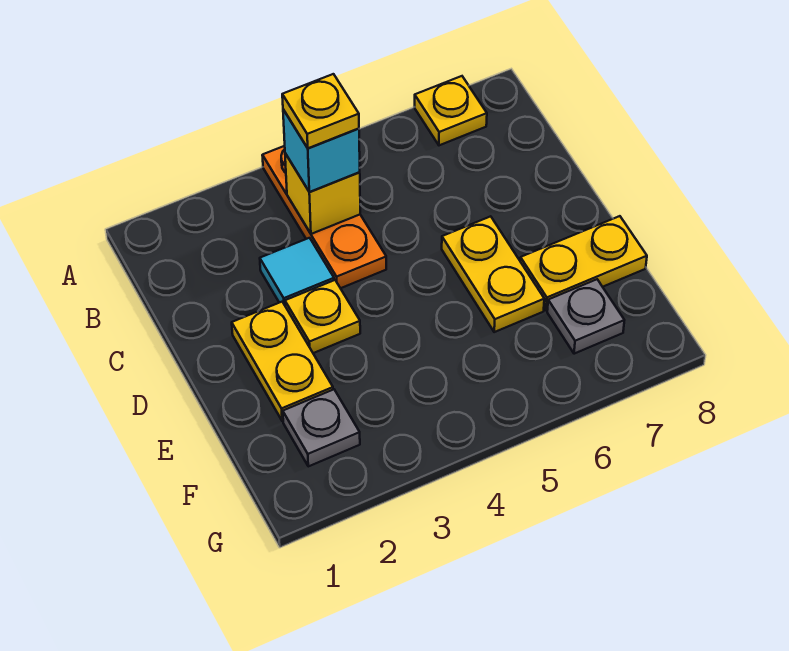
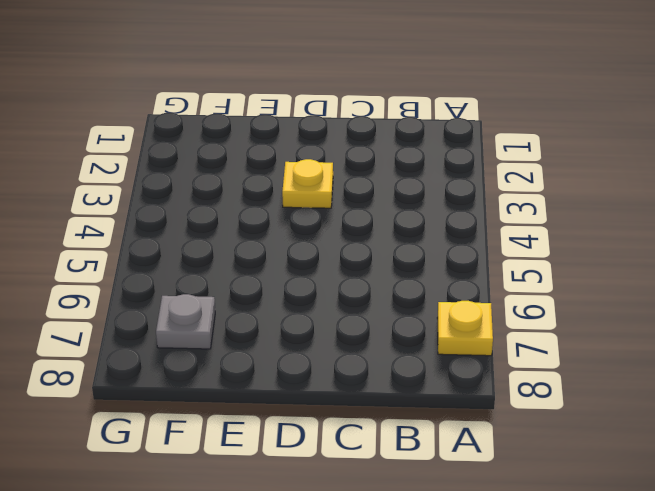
none -> orange plate A4:C4 level 1
none -> cyan tile C3 level 1
none -> yellow plate D2:E2 level 1

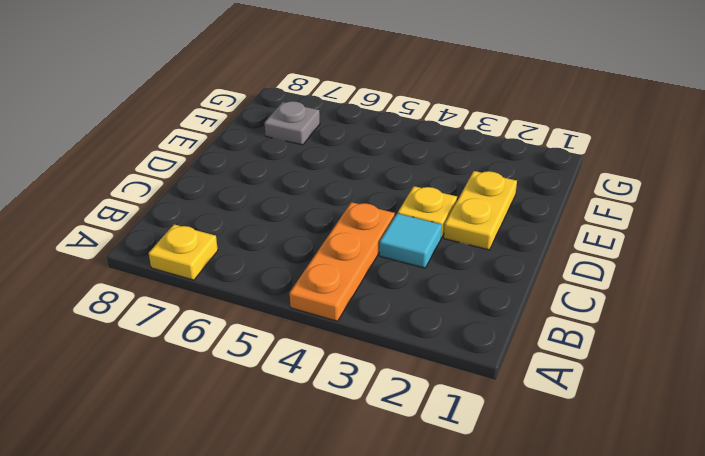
none -> yellow plate D6:E6 level 1
none -> yellow plate E7:E8 level 1
none -> grey plate F2 level 1

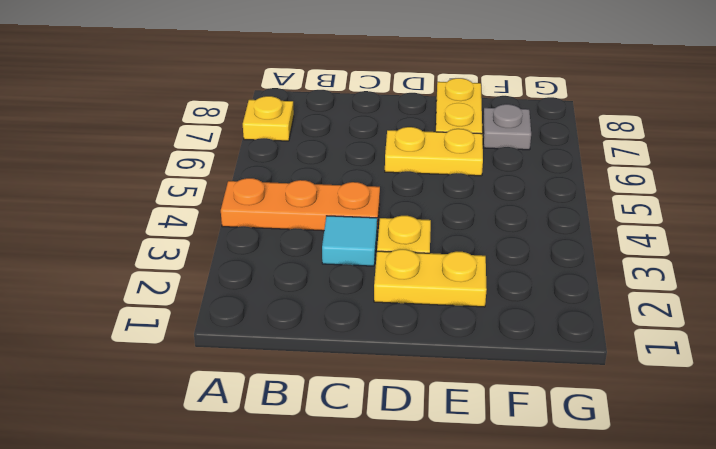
none -> grey plate F2 level 1
none -> yellow brick B4 level 2
none -> cyan brick B4 level 3

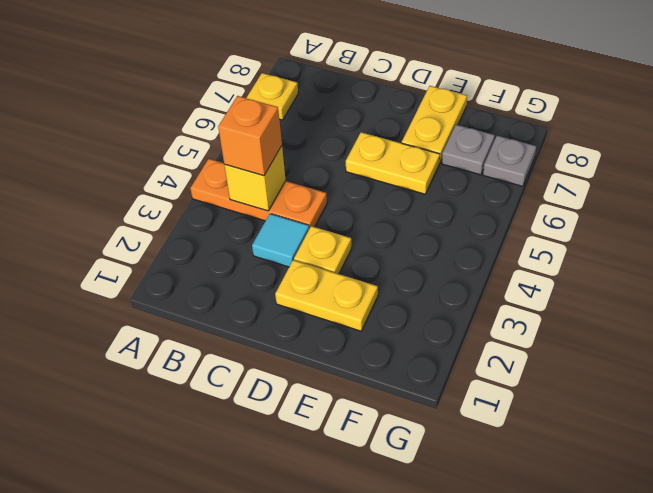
orange brick B4 level 3 -> cyan brick B4 level 3
grey plate G7 level 1 -> grey plate F2 level 1
none -> yellow plate B4 level 4

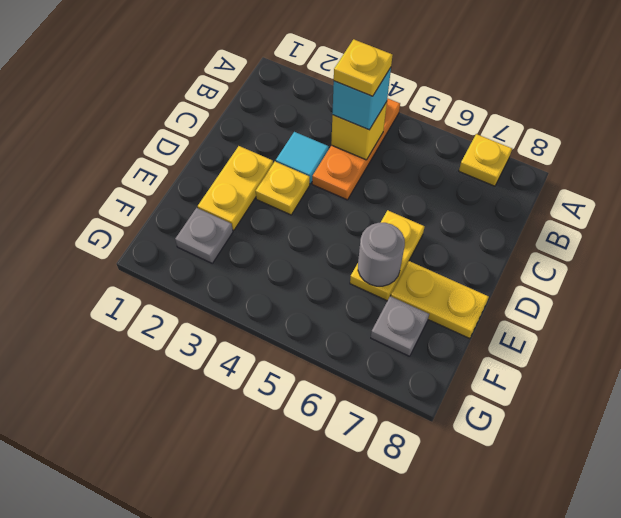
grey round brick E6 level 2 -> none

